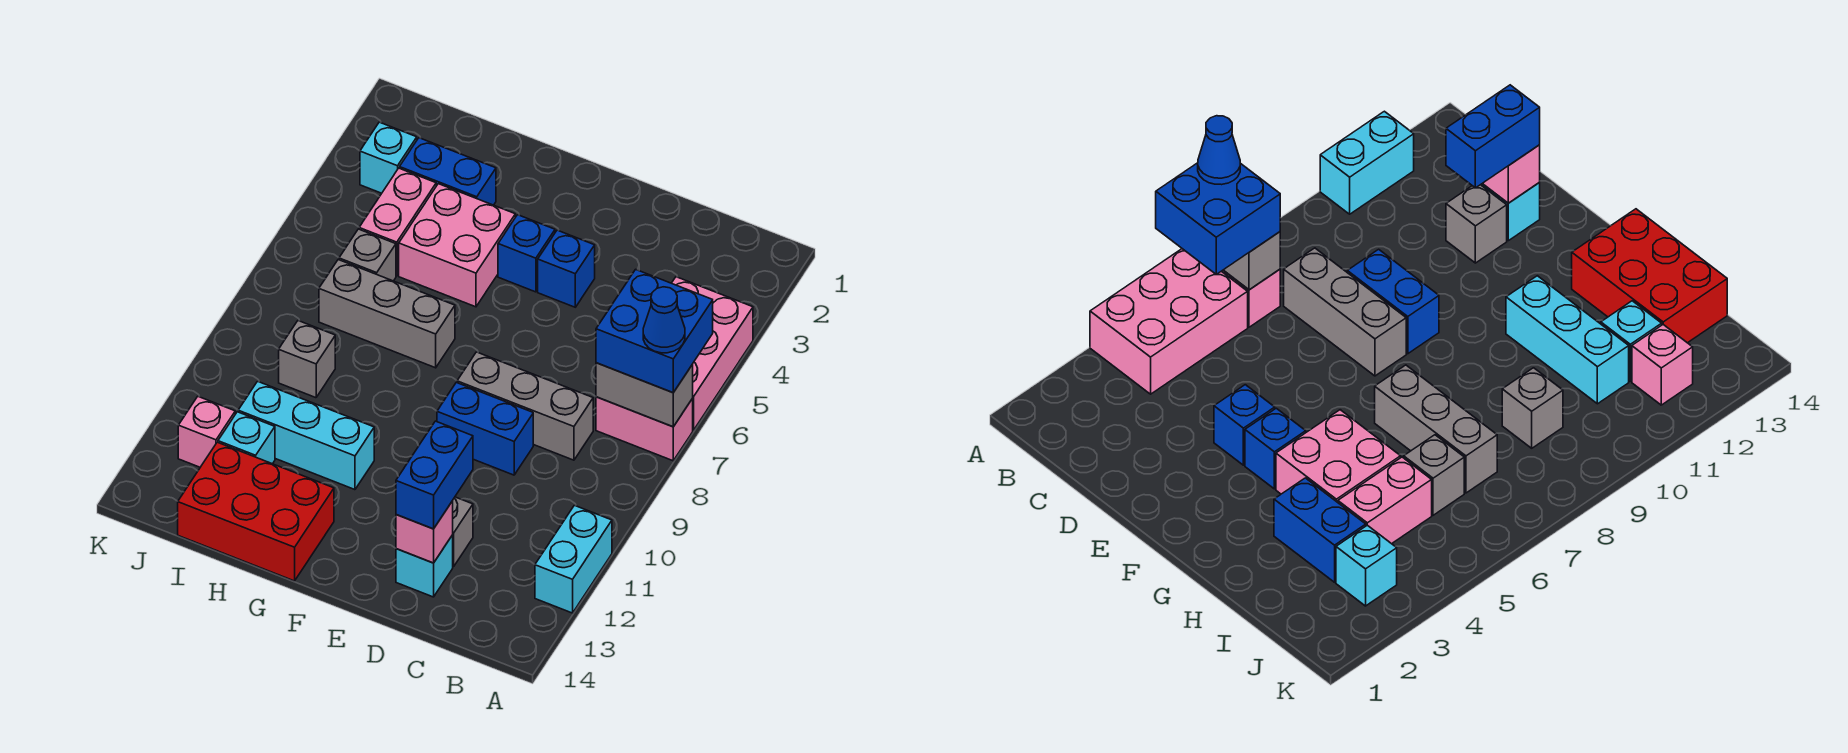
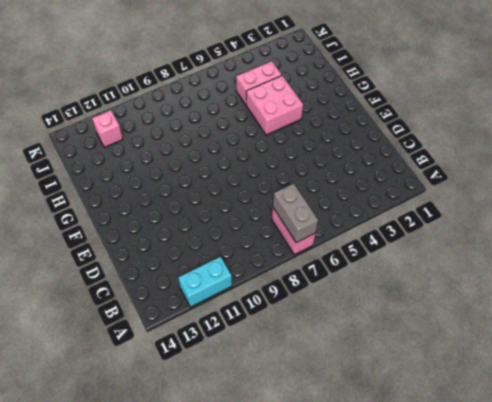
none -> pink brick A4:B6 level 1
none -> grey brick C8:E8 level 1
none -> blue brick D9:E9 level 1

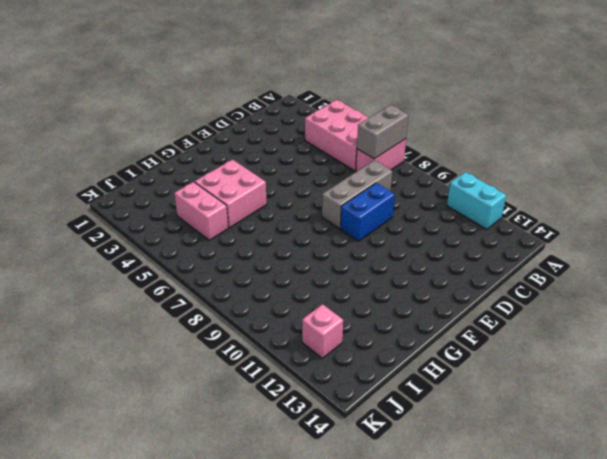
none -> grey brick D12 level 1
none -> cyan brick D13 level 1
none -> blue brick E4 level 1

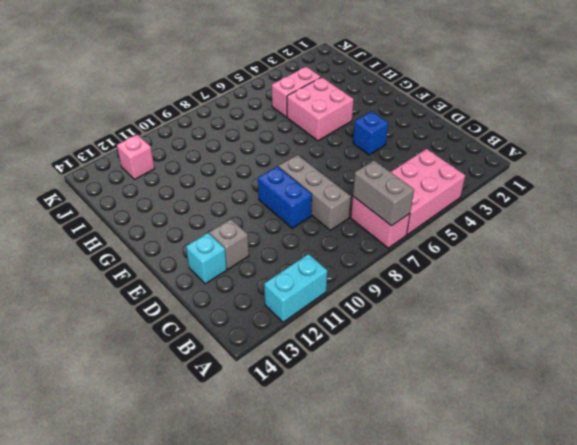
none -> blue brick F4 level 1
none -> grey brick G7:I7 level 1
none -> cyan brick G11:I11 level 1

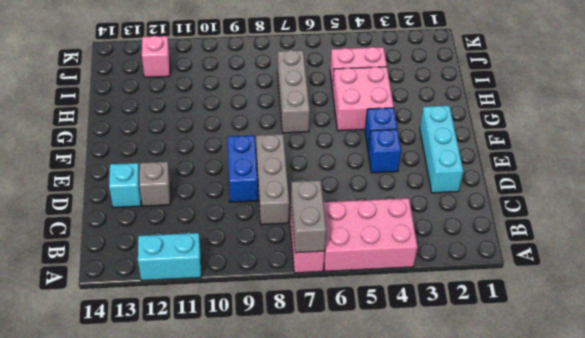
cyan brick D2:F2 level 1 -> cyan brick G11:I11 level 1
none -> red brick G13:I14 level 1
none -> blue brick H3:I3 level 1
none -> grey brick I6 level 1

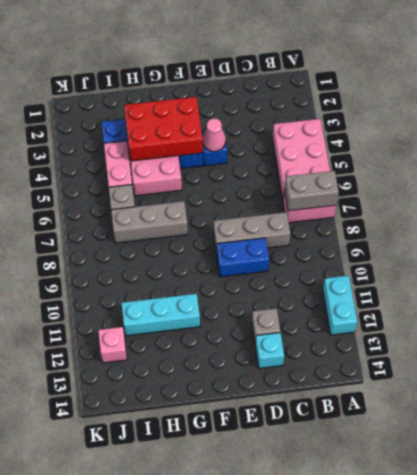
pink cone E4 level 2 -> none
red brick F3:H4 level 2 -> red brick G13:I14 level 1
none -> grey brick I9 level 1
none -> cyan brick I12 level 1
none -> cyan brick J3 level 1

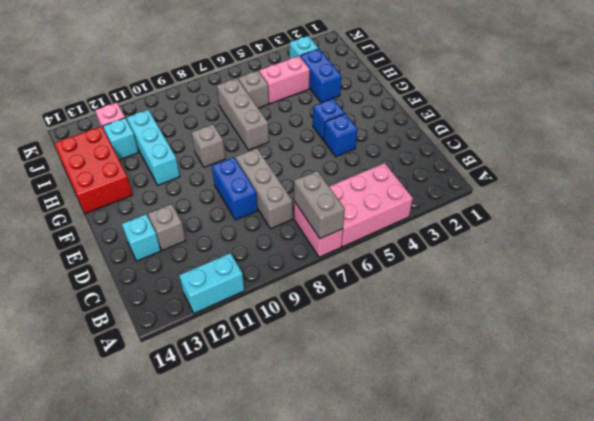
grey brick G9 level 1 -> grey brick I9 level 1
none -> pink brick G4:H5 level 1
none -> pink brick D13 level 2
none -> blue brick A6:B7 level 3

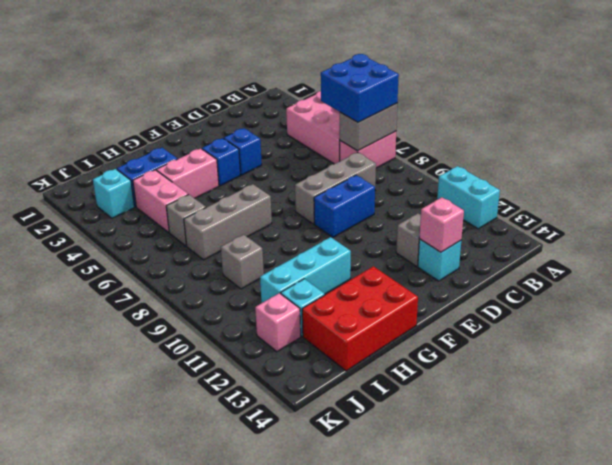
pink brick G4:H4 level 1 -> pink brick G4:H5 level 1
none -> blue brick D12:D13 level 3
none -> blue cone A7 level 4

